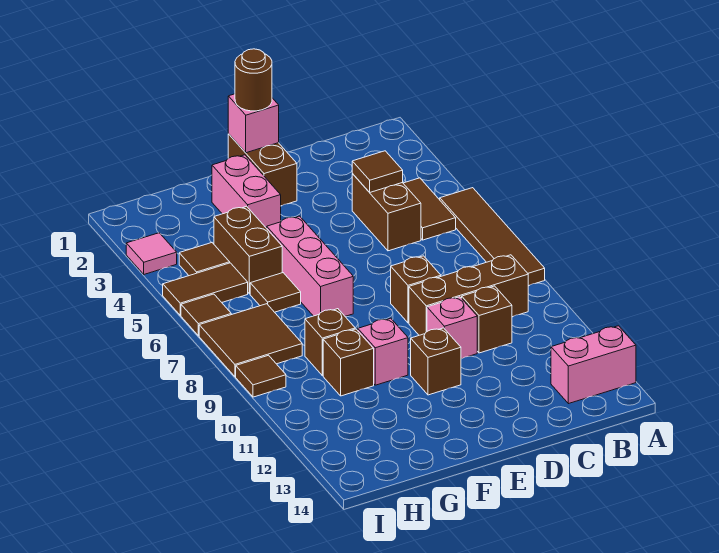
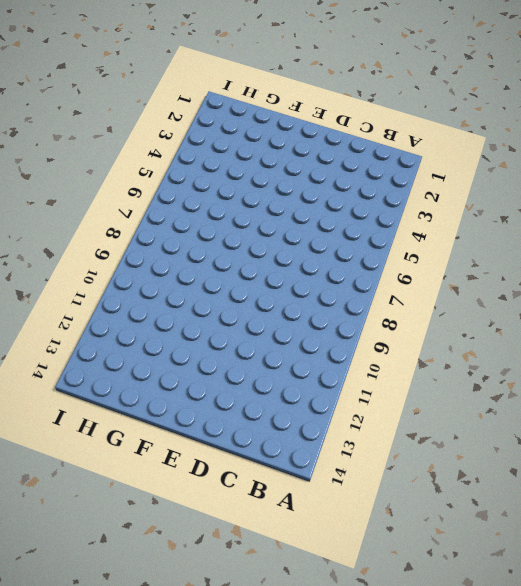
none -> brown tile A5:A8 level 1
none -> pink brick A13:B13 level 1
none -> brown tile B4:B5 level 1

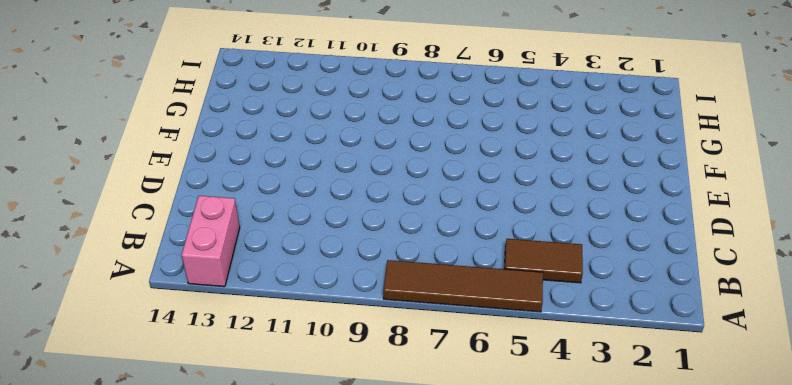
none -> brown brick B9:D9 level 1
none -> brown brick C4:C5 level 1
none -> brown brick C10 level 1

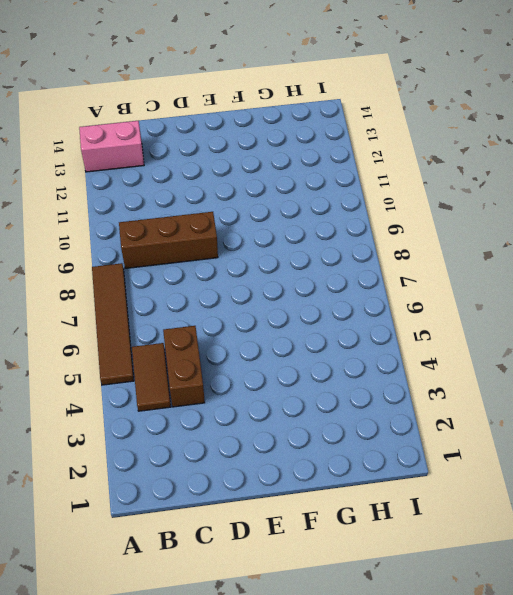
none -> brown brick C10 level 1
none -> brown brick D8 level 1
none -> pink brick D10 level 1

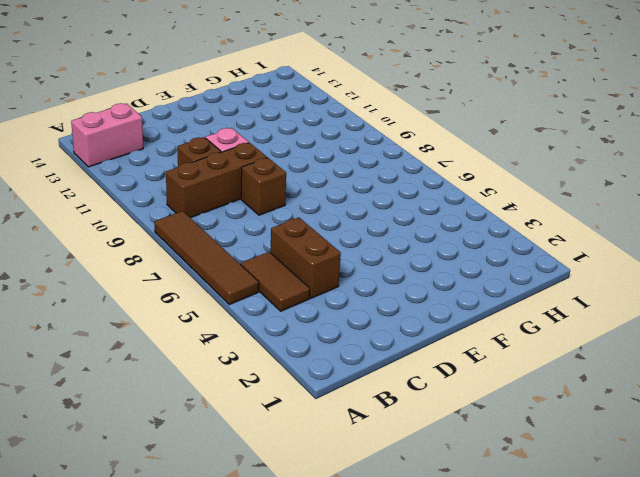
none -> brown brick E1:E2 level 1
none -> brown brick E11 level 1
none -> pink brick F2:F3 level 1

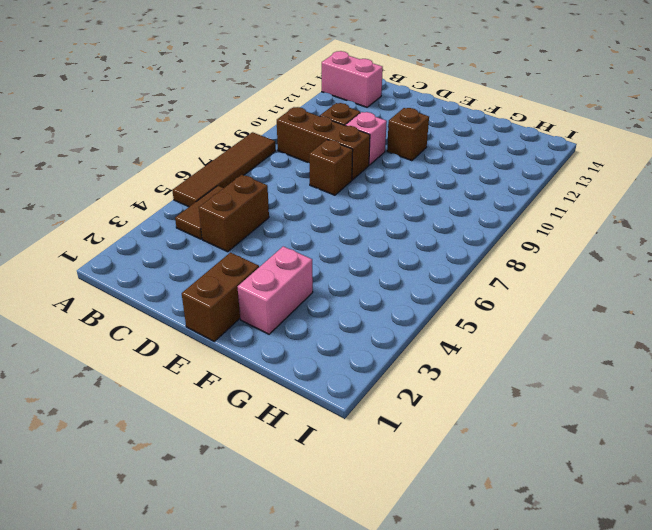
none -> pink brick F5:F7 level 1
none -> pink brick F10 level 1
none -> brown brick G4:G5 level 1

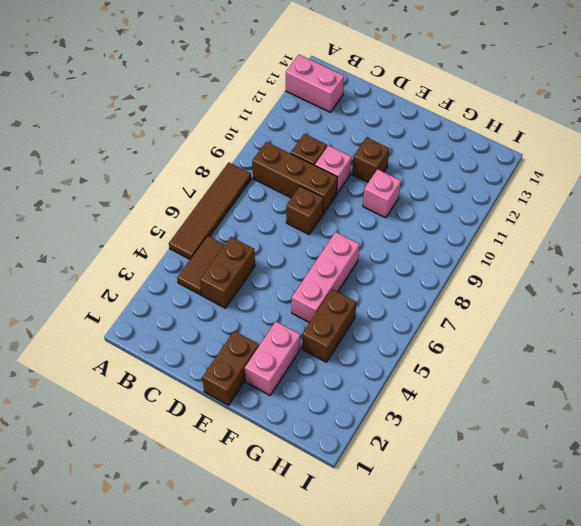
none -> brown tile G6 level 1
none -> brown brick G9 level 1
none -> brown brick G10 level 1

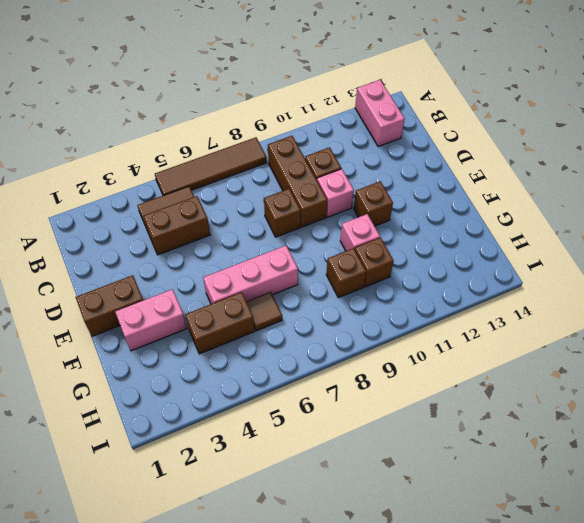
none -> brown tile H4 level 1
none -> brown tile H5:I5 level 1
none -> brown tile H7:I8 level 1

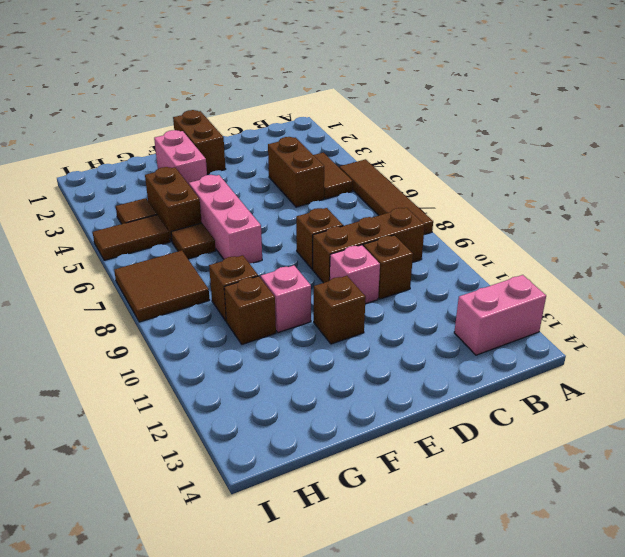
none -> pink tile I3 level 1
none -> brown tile I6 level 1
none -> brown tile I9 level 1

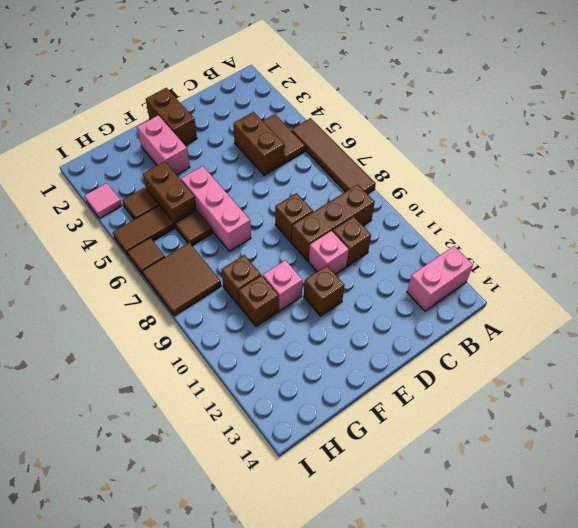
none -> brown tile I9 level 1
none -> brown tile C4 level 2
none -> pink brick E1 level 2

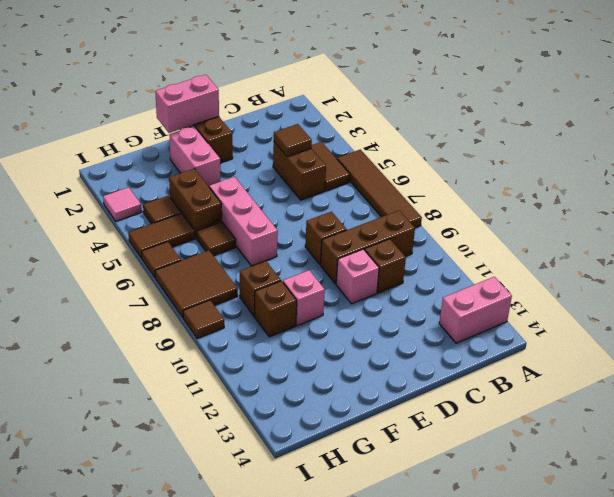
pink brick E1:F1 level 2 -> pink brick E1 level 2
none -> brown brick E11 level 1
none -> brown round brick E1 level 3

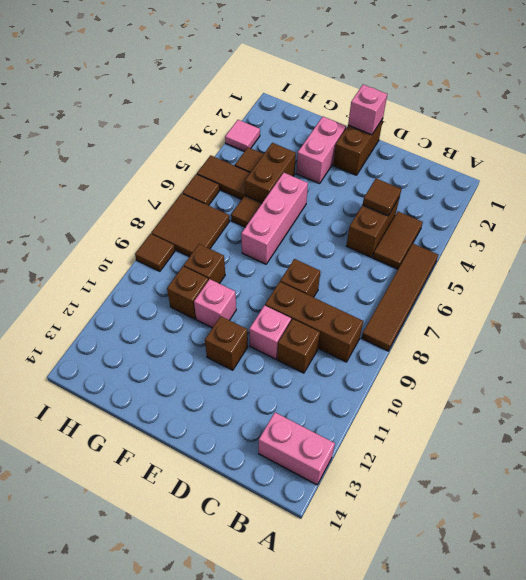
none -> brown round brick E1 level 3

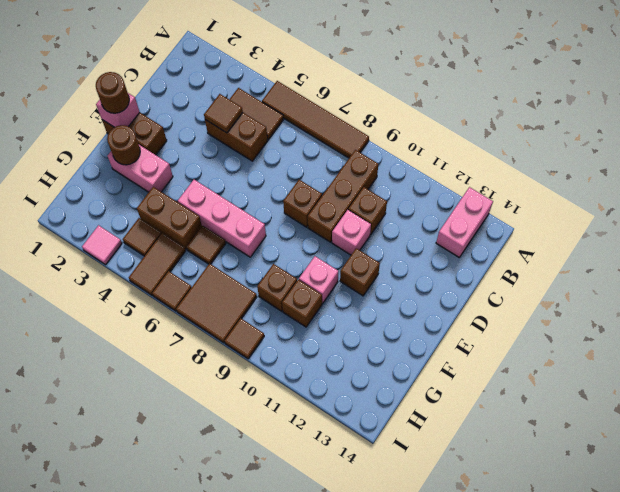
brown round brick F2 level 2 -> none

